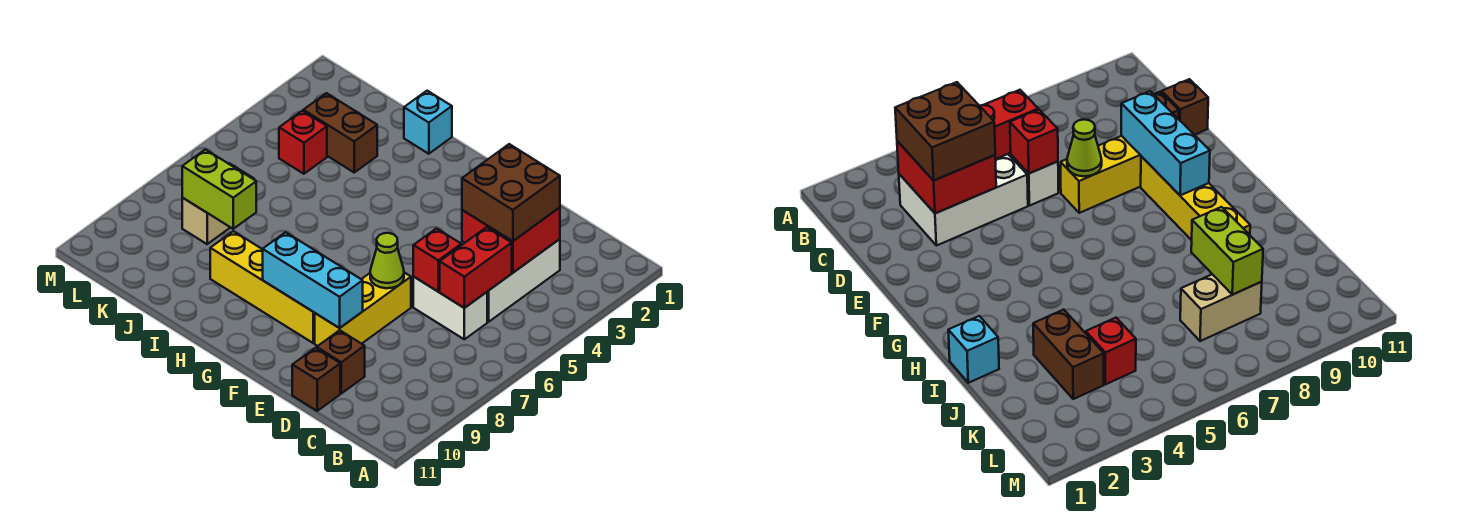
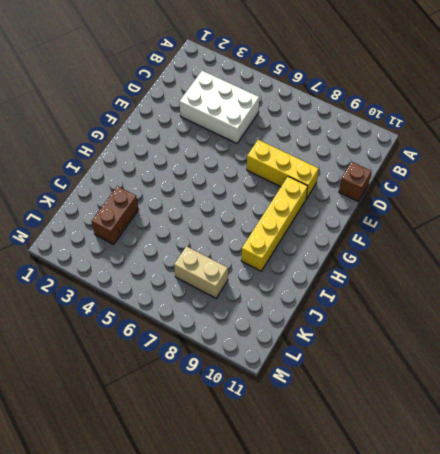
none -> white brick C6:D6 level 1
none -> brown brick D10 level 1
none -> cyan brick I1 level 1

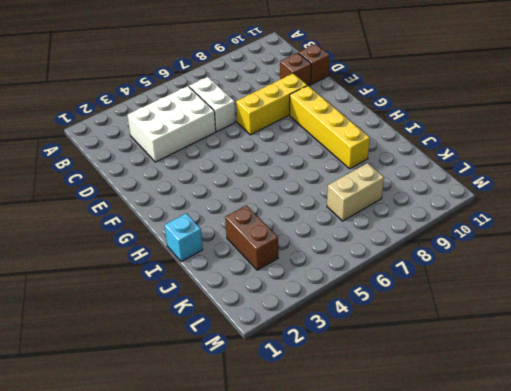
none -> red brick K4 level 1
none -> red brick C3:D4 level 2
none -> red brick C5:C6 level 2

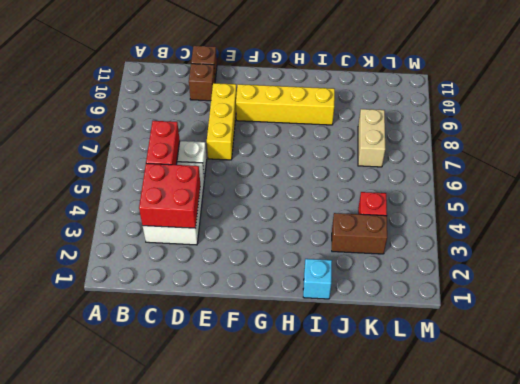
none -> red brick D6 level 2
none -> lime cone E7 level 2
none -> cyan brick E9:G9 level 2

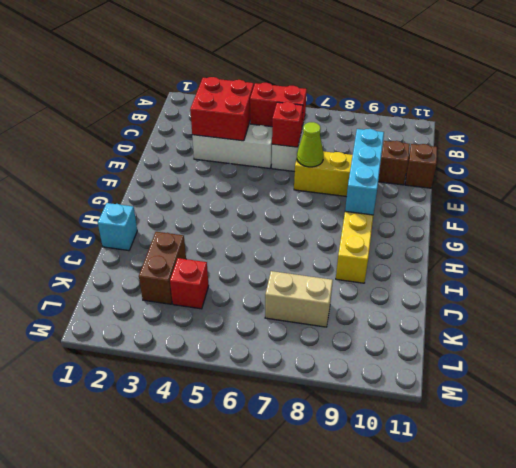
none -> lime brick J8:K8 level 2
none -> brown brick C3:D4 level 3

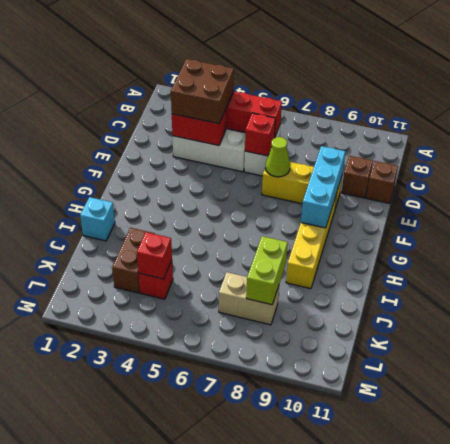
red brick K4 level 2 -> none

